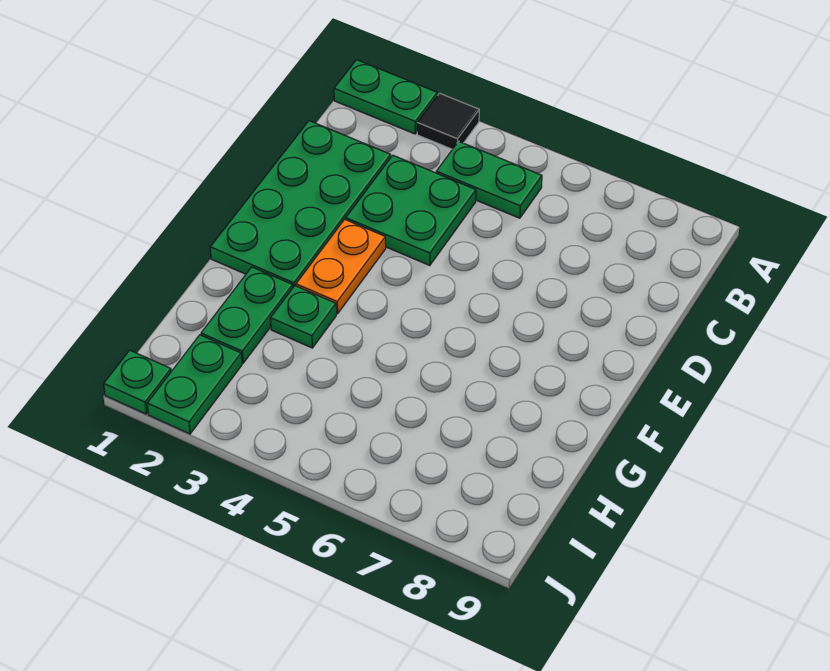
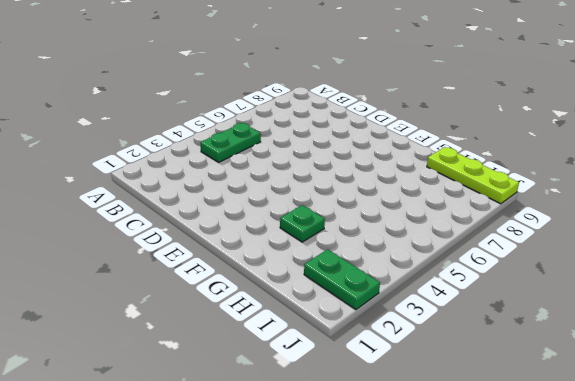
lime plate H9:J9 level 1 -> none
none -> green plate A1:A2 level 1
none -> black tile A3 level 1

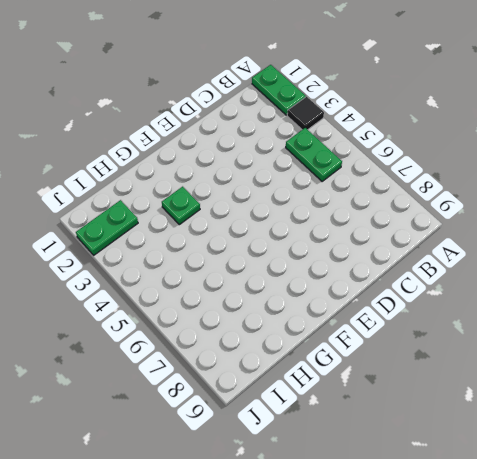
none -> green plate C1:F2 level 1
none -> green plate C3:D4 level 1

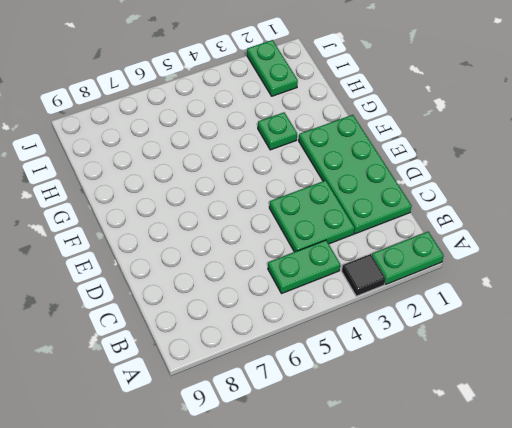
none -> orange plate E3:F3 level 1
none -> green plate G2:H2 level 1

